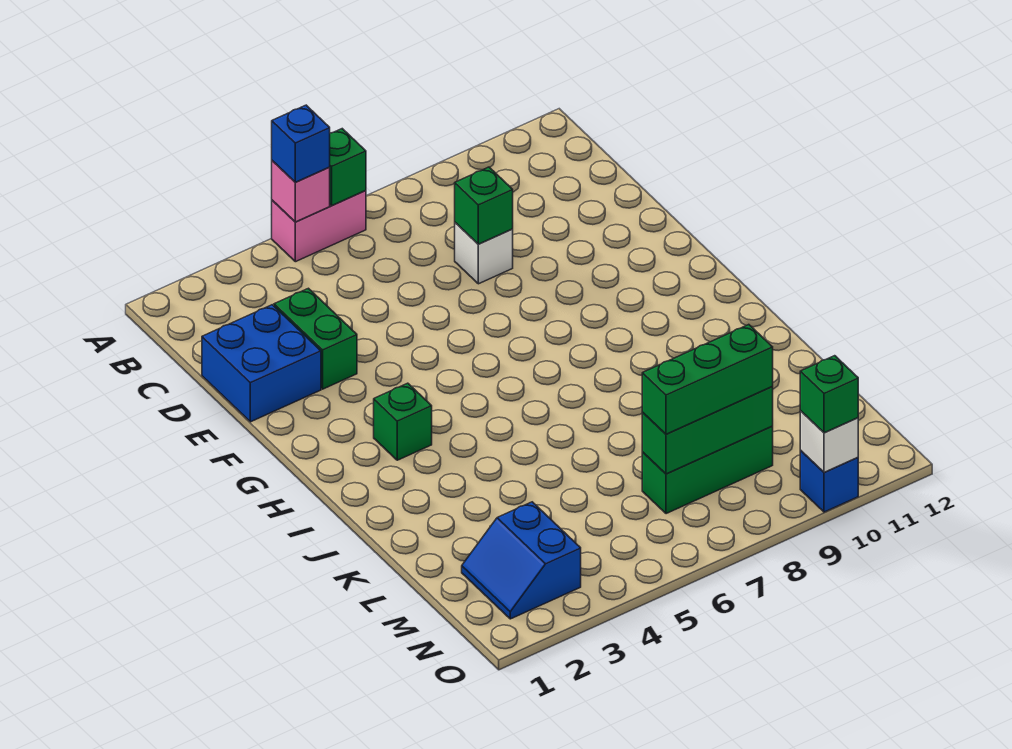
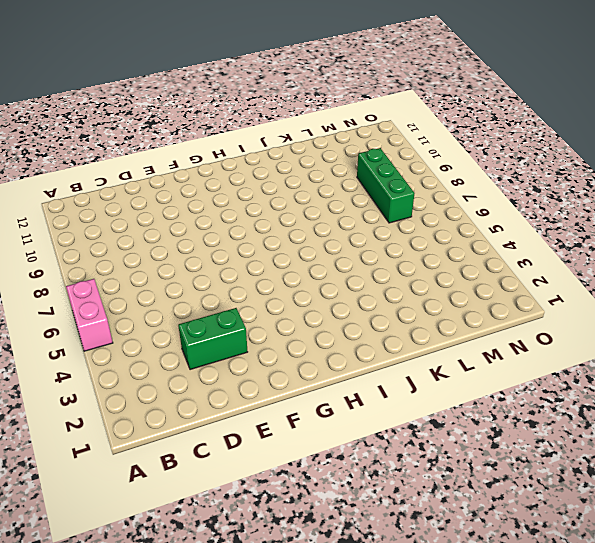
none -> blue brick D1:E2 level 1
none -> white brick D8 level 1
none -> green brick H3 level 1

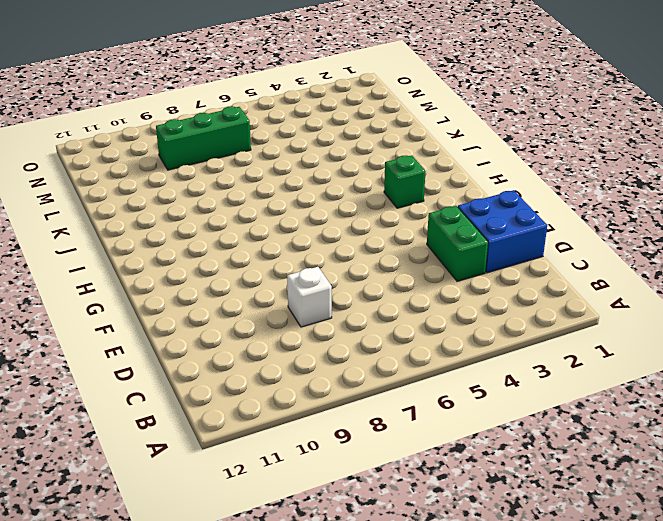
none -> pink brick A5:A6 level 1
none -> blue slope M2:N3 level 1 top 3
none -> blue brick O10 level 1

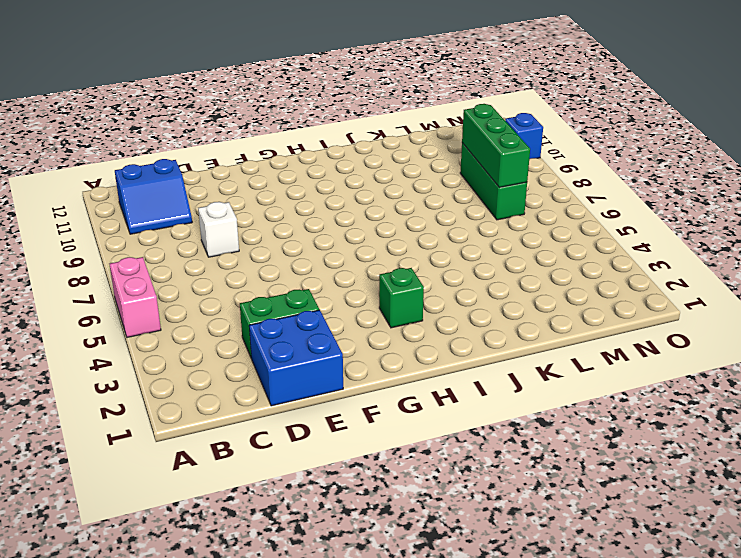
blue slope B10:C11 level 1 top 11 -> blue slope M2:N3 level 1 top 3
none -> pink brick A5 level 2
none -> green brick A6 level 2
none -> green brick D8 level 2

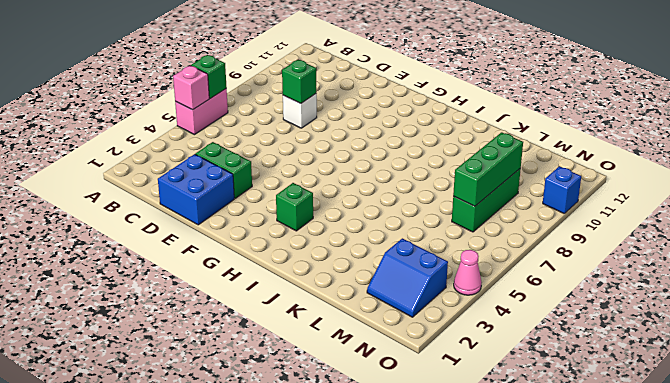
pink cone O4 level 1 -> none
none -> white brick O10 level 2
none -> blue brick A5 level 3
none -> green brick M7:M9 level 3

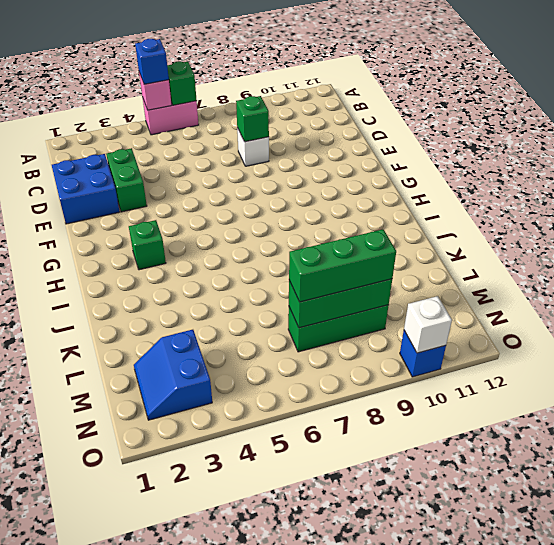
none -> green brick O10 level 3

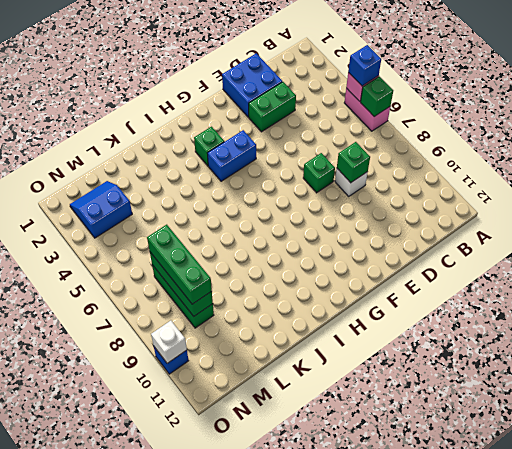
green brick E7 level 1 -> green brick O10 level 3
blue brick G4:H4 level 1 -> none

